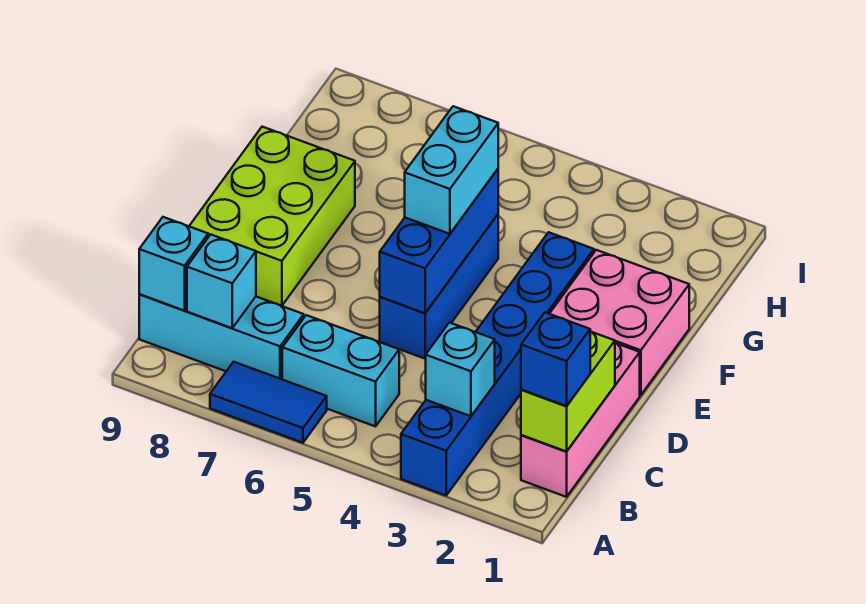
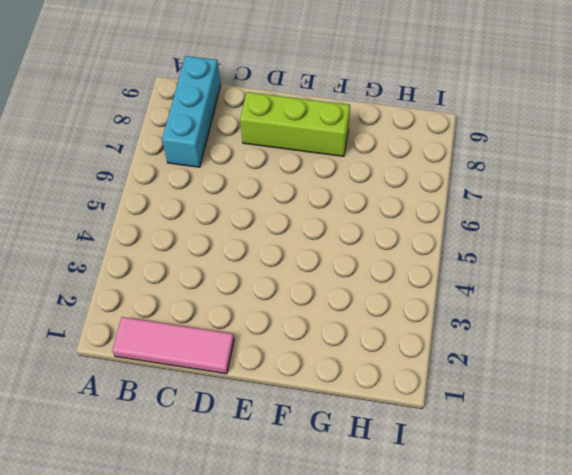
pink tile B1:D1 level 1 -> pink brick B1:D1 level 1
lime brick D8:F8 level 1 -> lime brick D8:F9 level 1
none -> blue brick A3:F3 level 1
none -> blue tile A6:A7 level 1
none -> cyan brick B5:B6 level 1

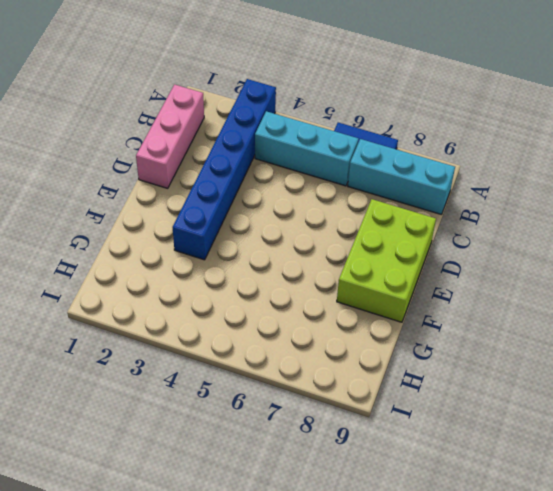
cyan brick B4:B6 level 1 -> cyan brick B5:B6 level 1
none -> blue brick D5:F5 level 1
none -> pink brick E1:F2 level 1
none -> lime brick B1:C1 level 2

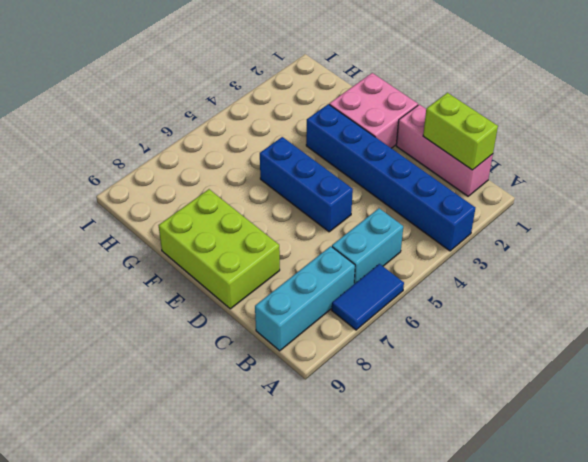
none -> cyan brick B3 level 2
none -> cyan brick B8 level 2
none -> cyan brick B9 level 2

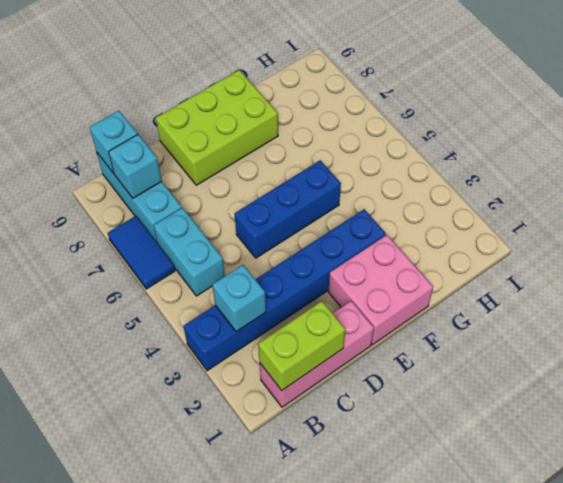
none -> blue brick D5:F5 level 2
none -> blue brick B1 level 3
none -> cyan brick E5:F5 level 3

